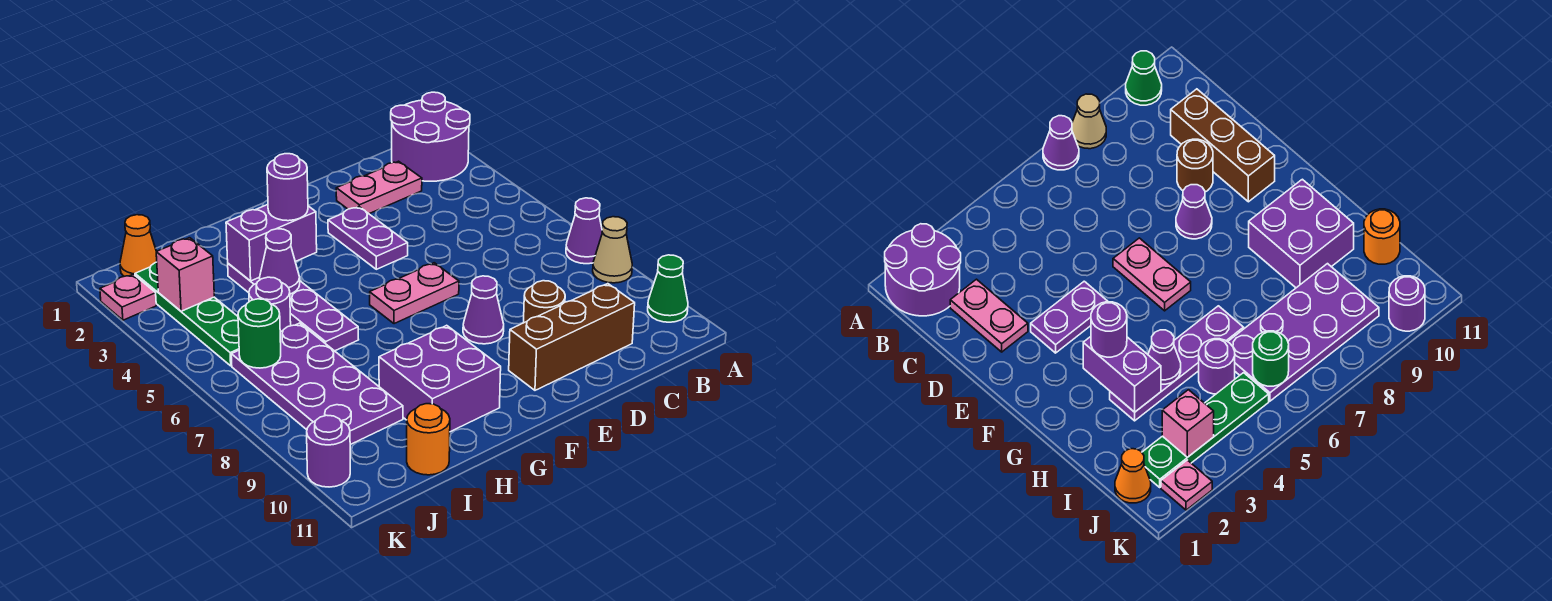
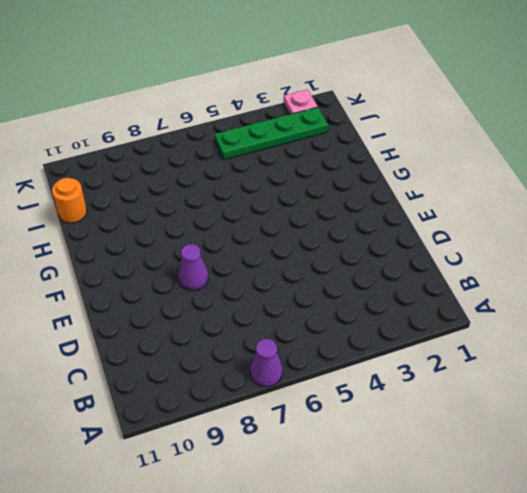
none -> purple round brick A1:B2 level 1
none -> tan cone A8 level 1
none -> green cone A10 level 1

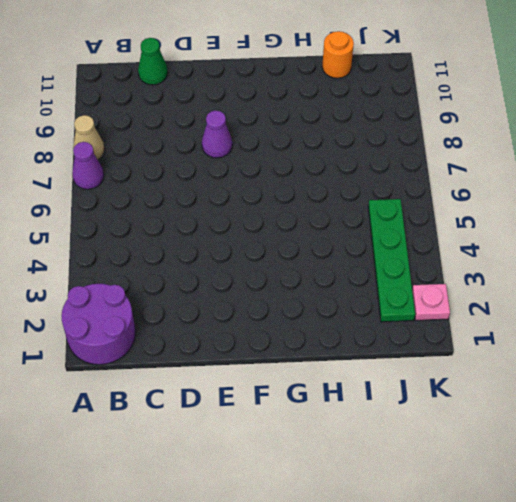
green cone C11 level 1 -> green cone A10 level 1
none -> pink plate C2:D2 level 1
none -> brown brick C10:E10 level 1
none -> brown round brick D9 level 1

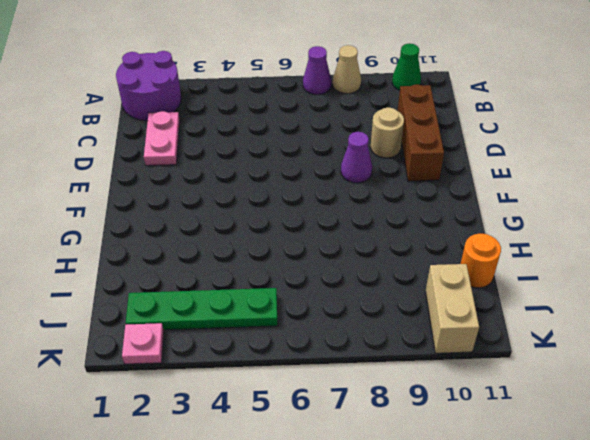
tan round brick D9 level 1 -> brown round brick D9 level 1
tan brick J10:K10 level 1 -> purple round brick K10 level 1
none -> purple plate E3:E4 level 1
none -> pink plate E6:F6 level 1
none -> purple brick G9:H10 level 1

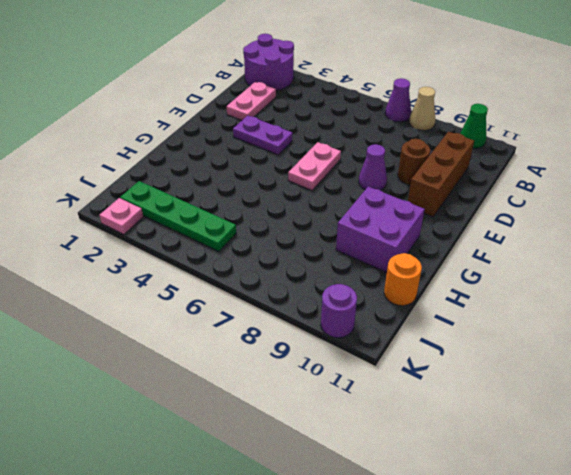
none -> purple plate H3:H6 level 1
none -> purple round brick I5 level 1
none -> purple plate I6:J9 level 1

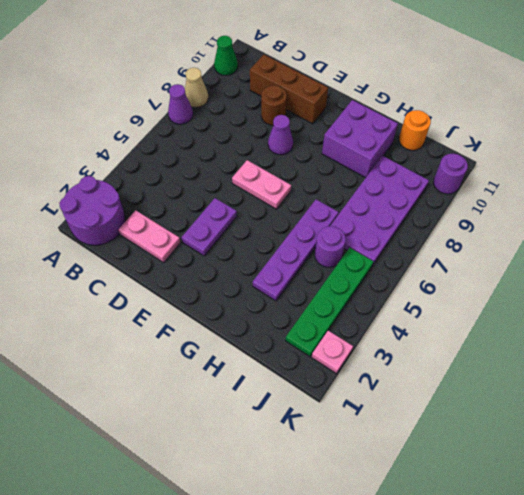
none -> orange cone J1 level 1
none -> purple brick G3:H3 level 2
none -> purple cone H4 level 2

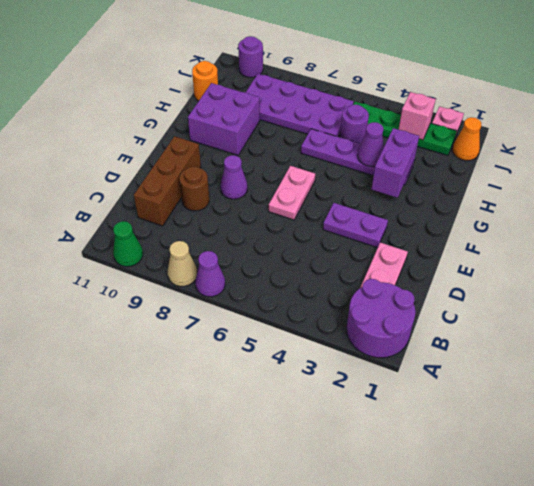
none -> green round brick J6 level 2
none -> purple round brick G3 level 3

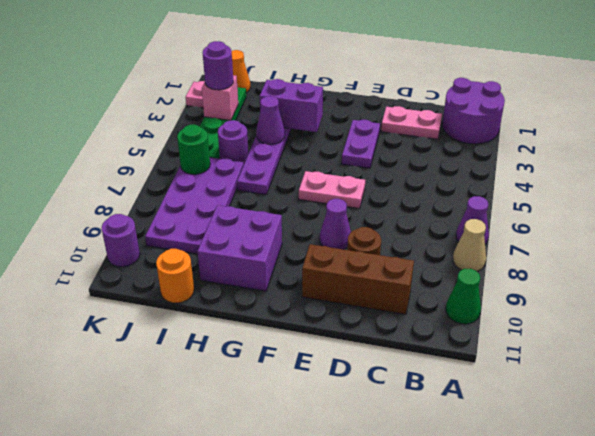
purple round brick J3 level 3 -> purple round brick G3 level 3

